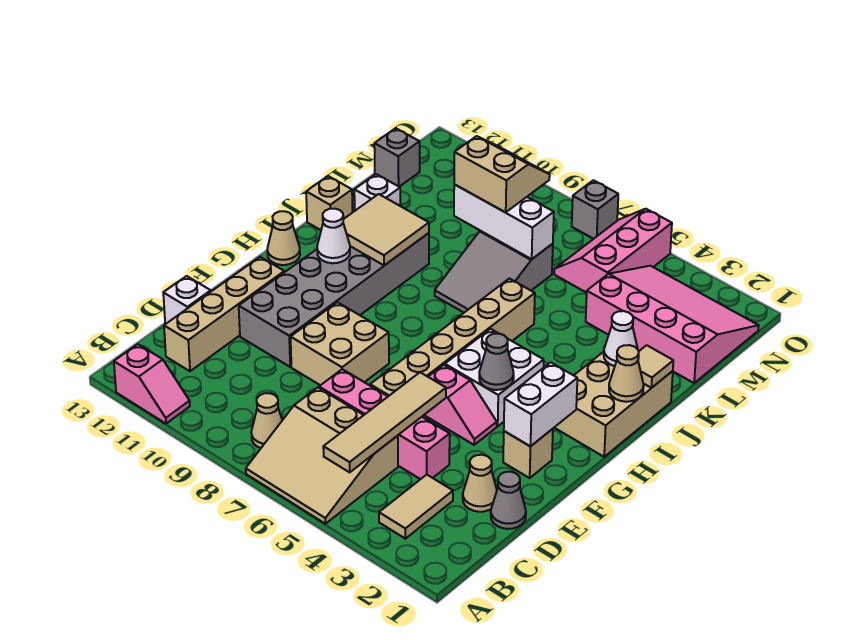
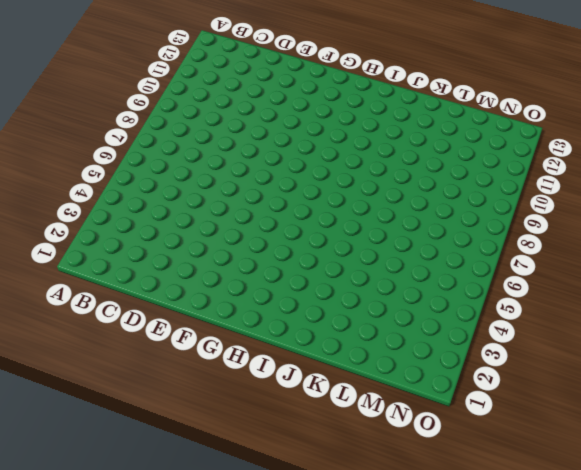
none -> tan slope A5:C7 level 1 top C
none -> pink slope A11:A12 level 1 top 12
none -> tan tile B3:C3 level 1
none -> tan cone B8 level 1

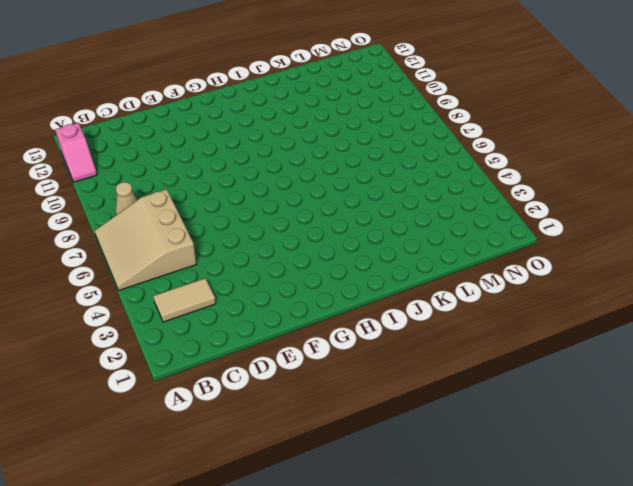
none -> tan brick C12:F12 level 1
none -> grey cone D1 level 1
none -> tan cone D2 level 1
none -> pink brick D4:D7 level 1

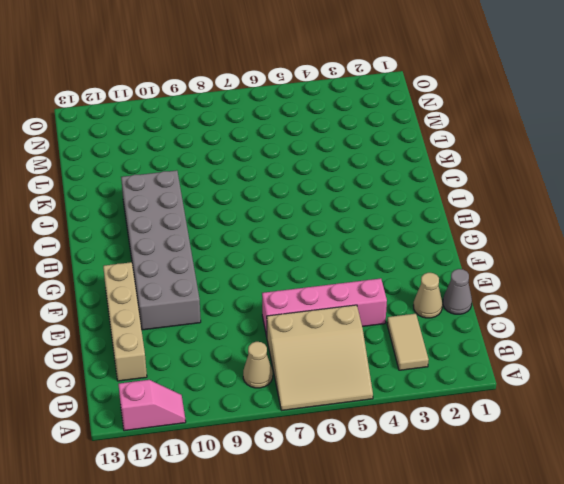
none -> white brick D13 level 1
none -> tan brick E6:J6 level 1
none -> tan brick E8:F9 level 1
none -> tan brick F2 level 1

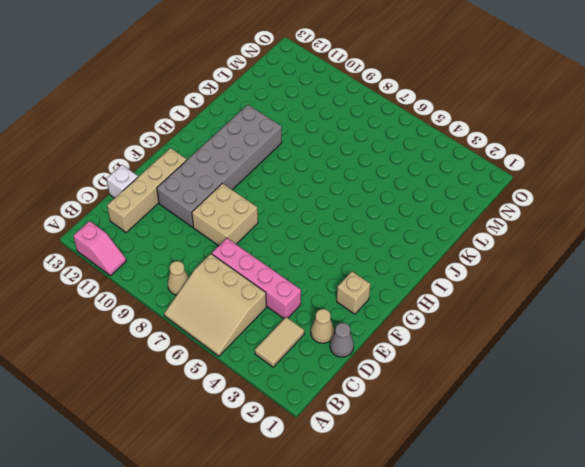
none -> tan brick E6:J6 level 1
none -> pink slope F4:F5 level 1 top 5
none -> white brick G4:H5 level 1
none -> tan brick H1:J2 level 1

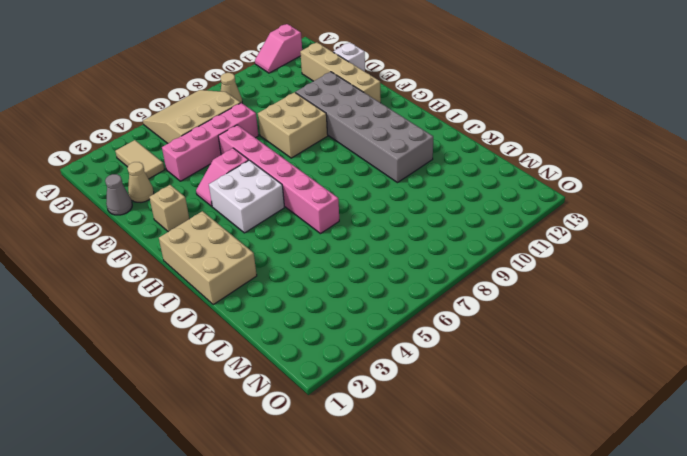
pink brick E6:J6 level 1 -> tan brick E6:J6 level 1
none -> tan cone H13 level 1
none -> grey slope J7:L8 level 1 top L
none -> tan brick J13 level 1
none -> white brick K12 level 1

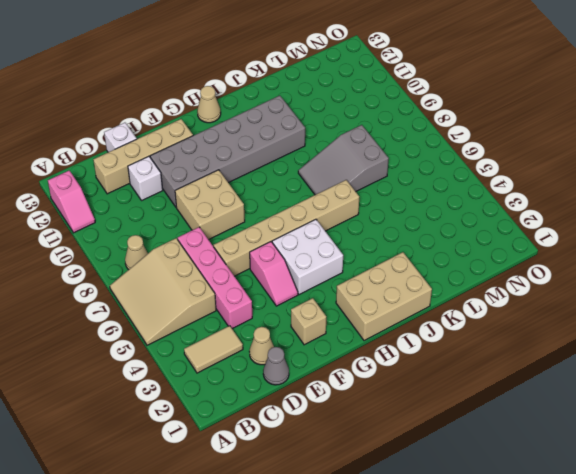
white brick D11 level 1 -> white brick K12 level 1
none -> tan brick J13 level 1
none -> pink slope L1:N4 level 1 top L
none -> pink slope M5:O6 level 1 top 5
none -> grey brick M13 level 1

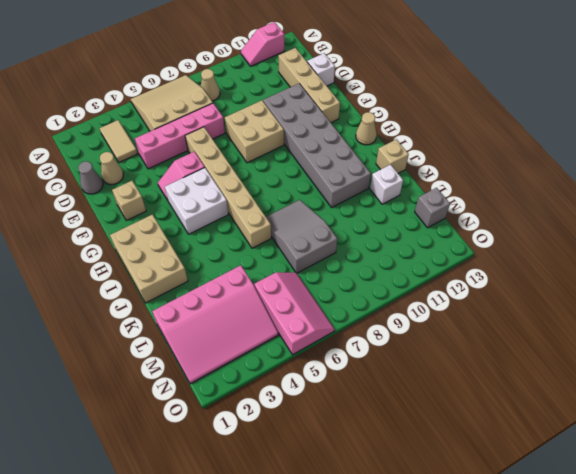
none -> grey brick O7 level 1
none -> tan tile B5:E5 level 2
none -> white brick F2:G2 level 2
none -> grey cone G4 level 2

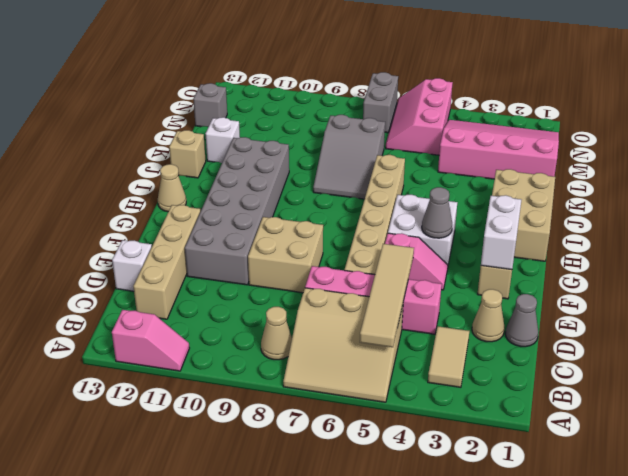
grey brick N7:O7 level 1 -> grey brick O7 level 1
none -> white cone H11 level 2
none -> tan cone I1 level 2
none -> tan tile I10:J11 level 2
none -> tan tile J1 level 2

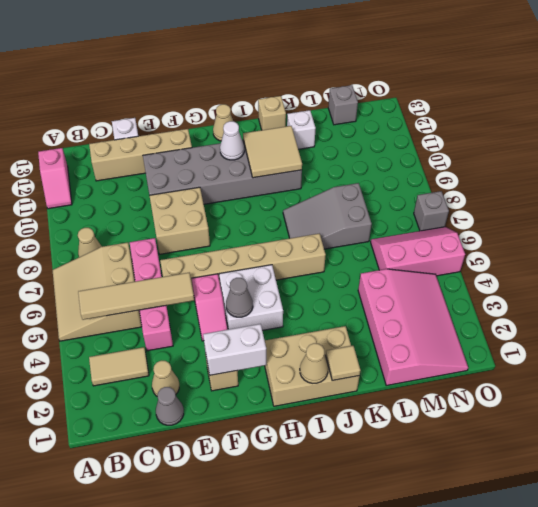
none -> white cone J2 level 2
none -> white brick L7:L9 level 2
none -> tan slope L8:M9 level 3 top L

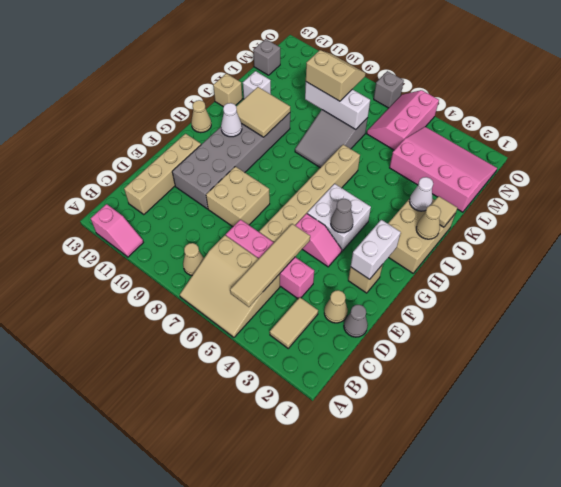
none -> white brick D13 level 1

